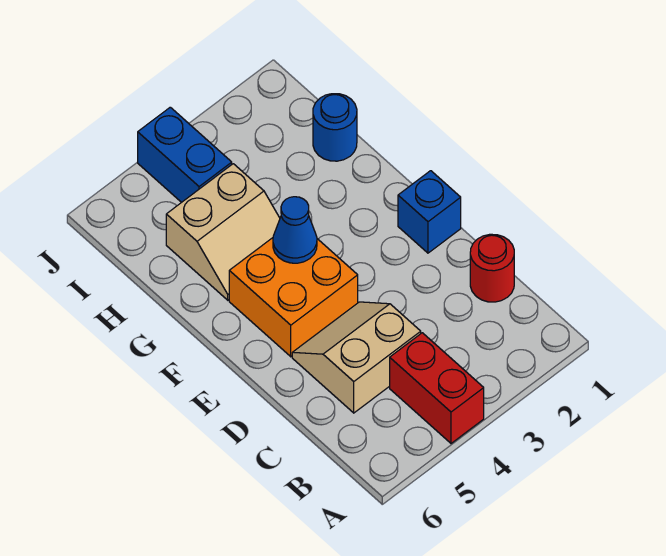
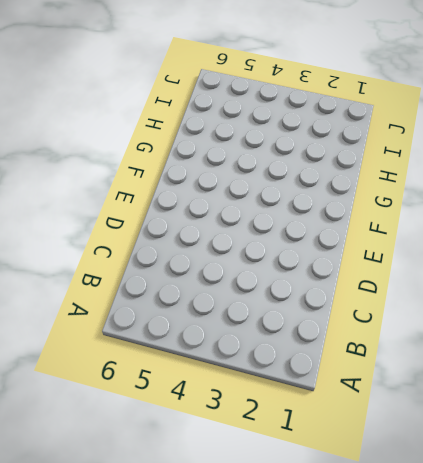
none -> red brick A4:B4 level 1
none -> red round brick C1 level 1

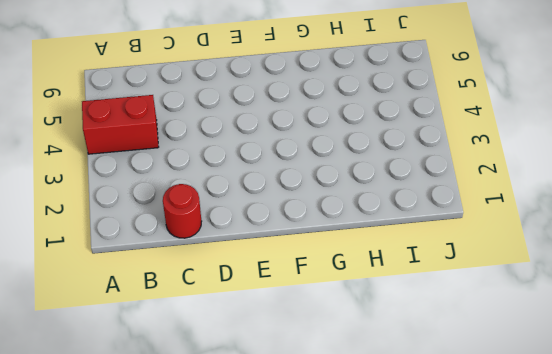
none -> tan slope C4:D5 level 1 top C
none -> blue brick E1 level 1

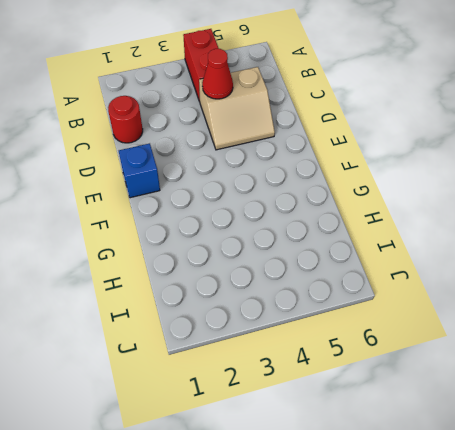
red cone C4 level 2 -> none
none -> orange brick E4:F5 level 1
none -> tan slope G4:H5 level 1 top H

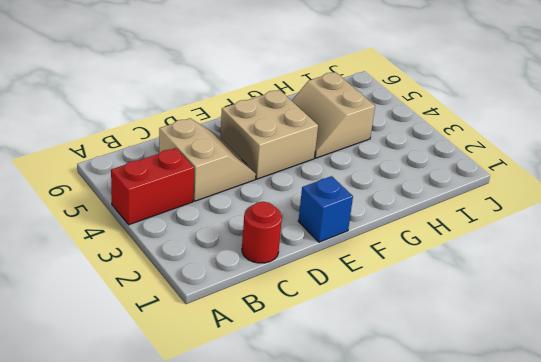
tan brick E4:F5 level 1 -> orange brick E4:F5 level 1
none -> blue round brick H1 level 1
none -> blue brick I4:J4 level 1

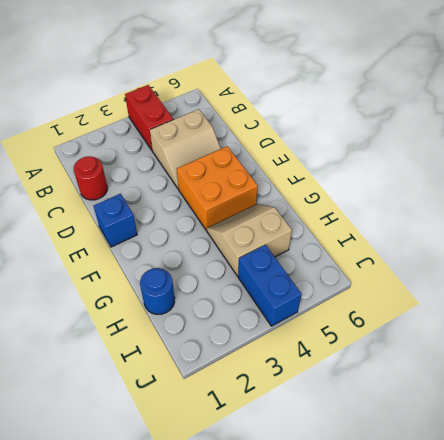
none -> blue cone F4 level 2

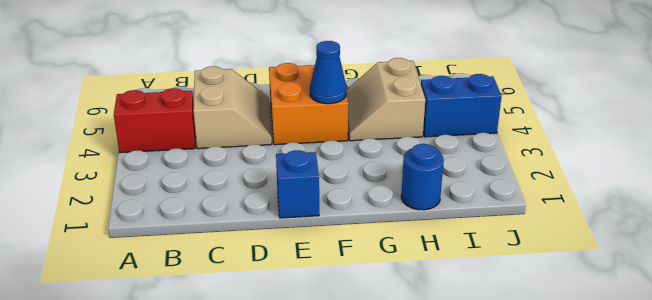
none -> red round brick C1 level 1

